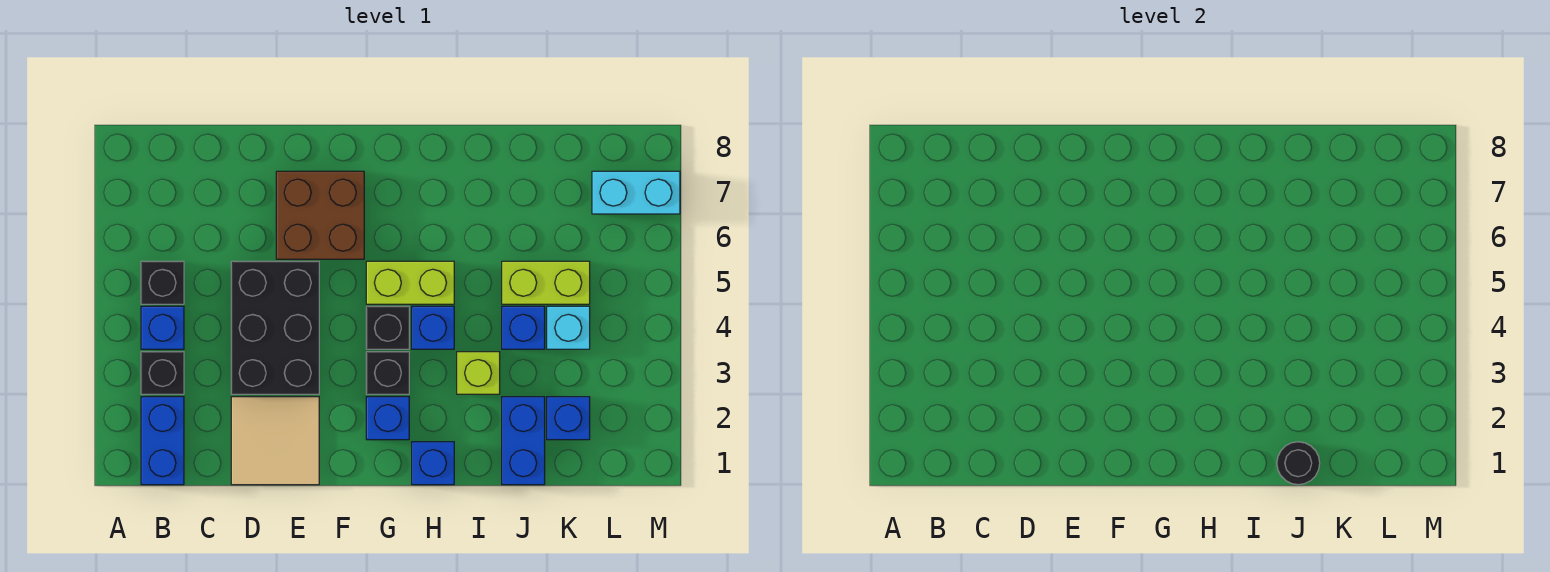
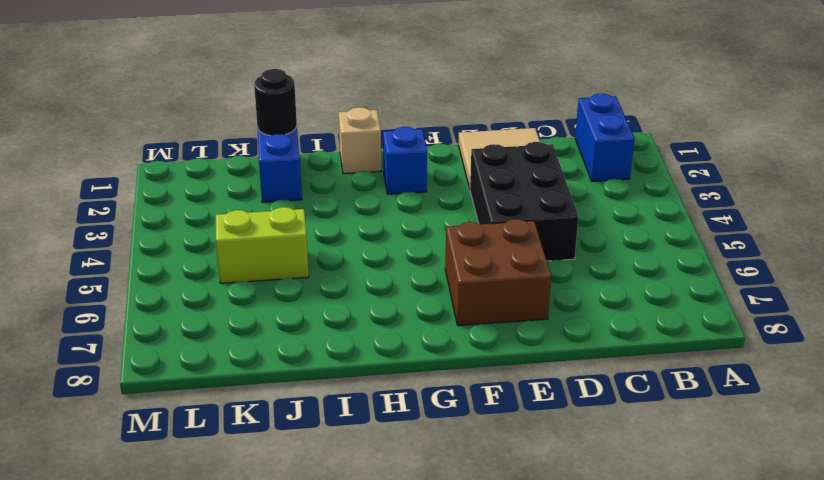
tan brick H1 level 1 -> blue brick H1 level 1
none -> black brick B3 level 1
none -> blue brick B4 level 1
none -> black brick B5 level 1

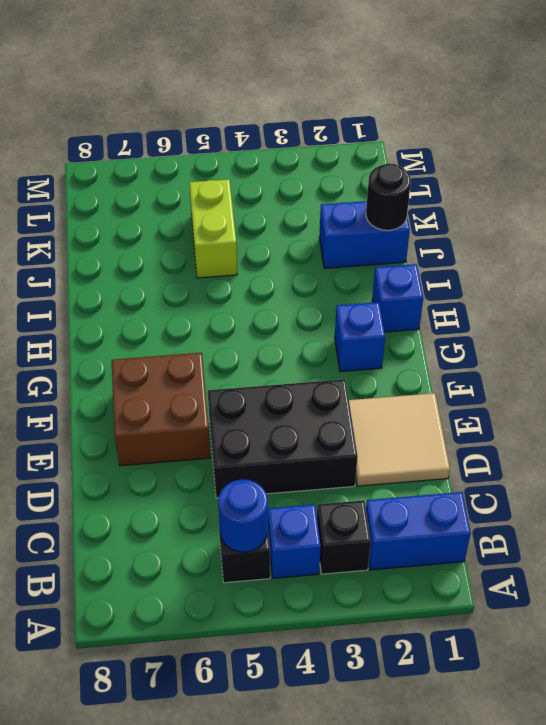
blue round brick B5 level 2 -> none
none -> black brick G3 level 1
none -> black brick G4 level 1
none -> lime brick G5:H5 level 1

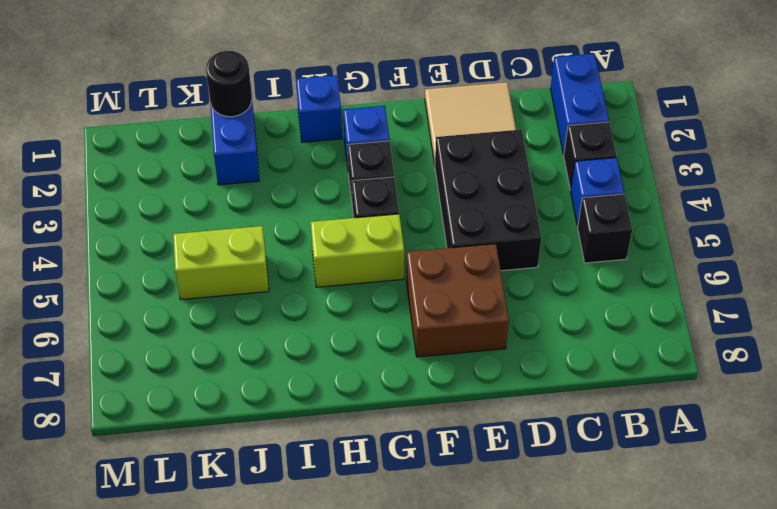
none -> blue brick H4 level 1
none -> lime brick I3 level 1
none -> blue brick J4 level 1

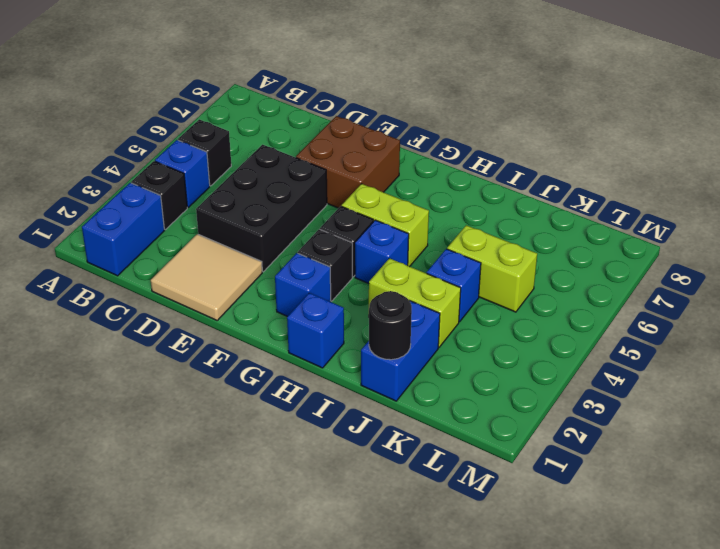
lime brick I3:J3 level 1 -> lime brick I3 level 1
none -> blue brick K2 level 1
none -> cyan brick K4 level 1
none -> cyan brick L7:M7 level 1

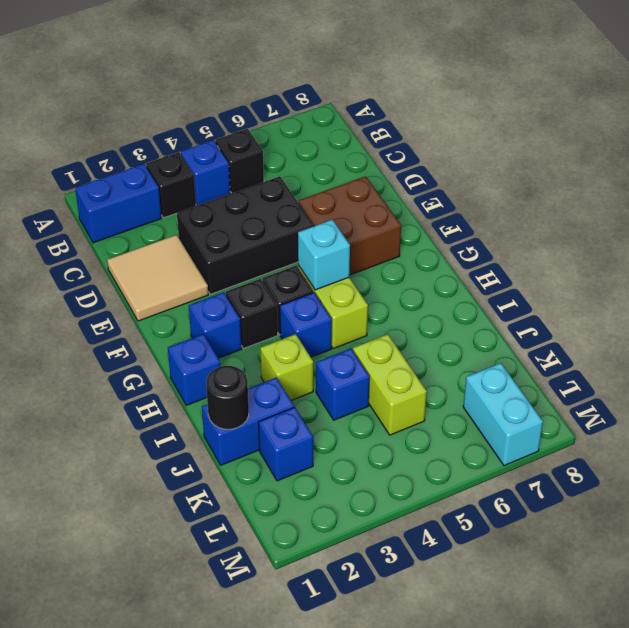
cyan brick G5 level 2 -> cyan brick K4 level 1

